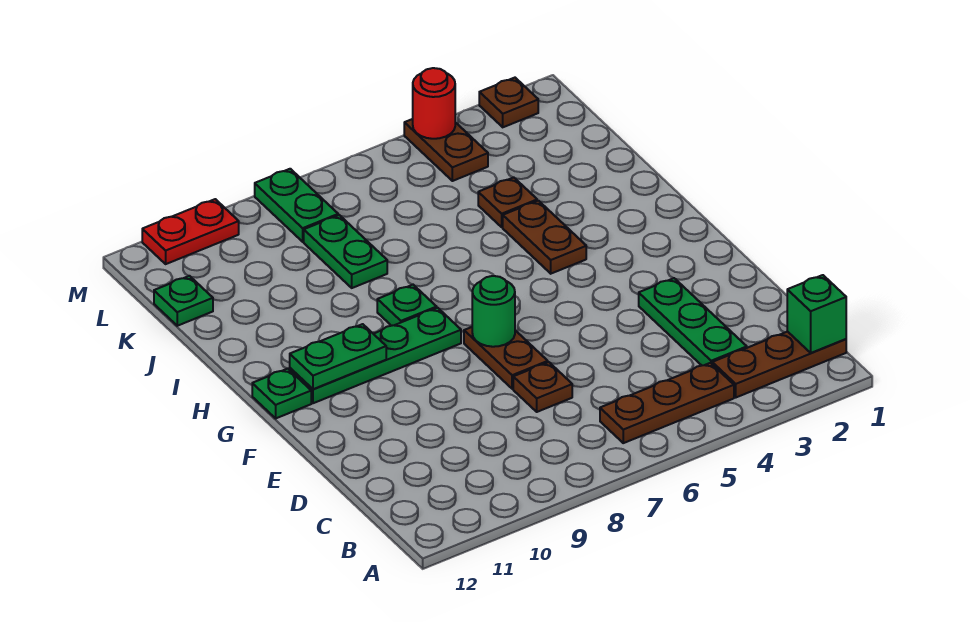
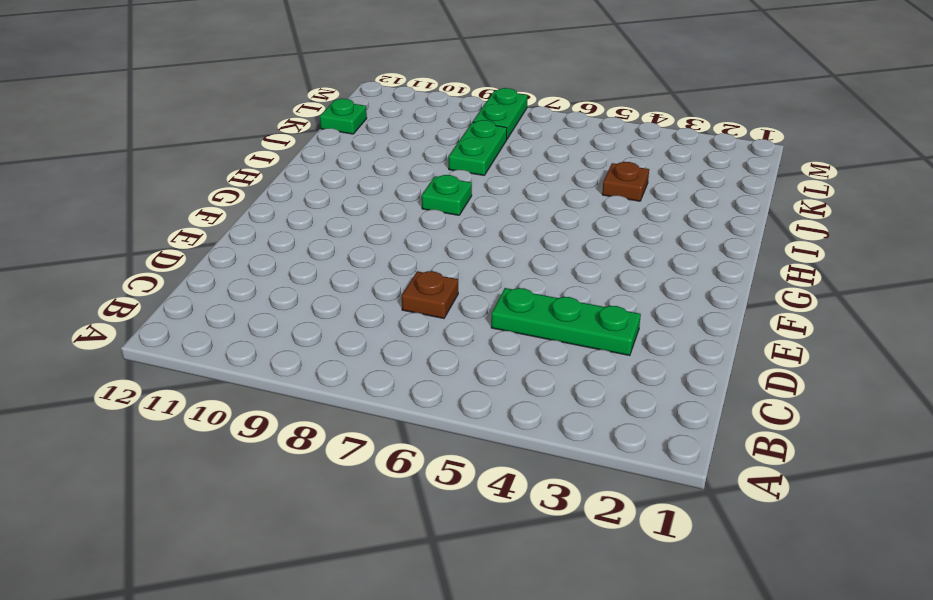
green plate D3:D5 level 1 -> green plate C3:E3 level 1
none -> brown plate B1:B3 level 1
none -> brown plate B4:B6 level 1
none -> brown plate E7:F7 level 1

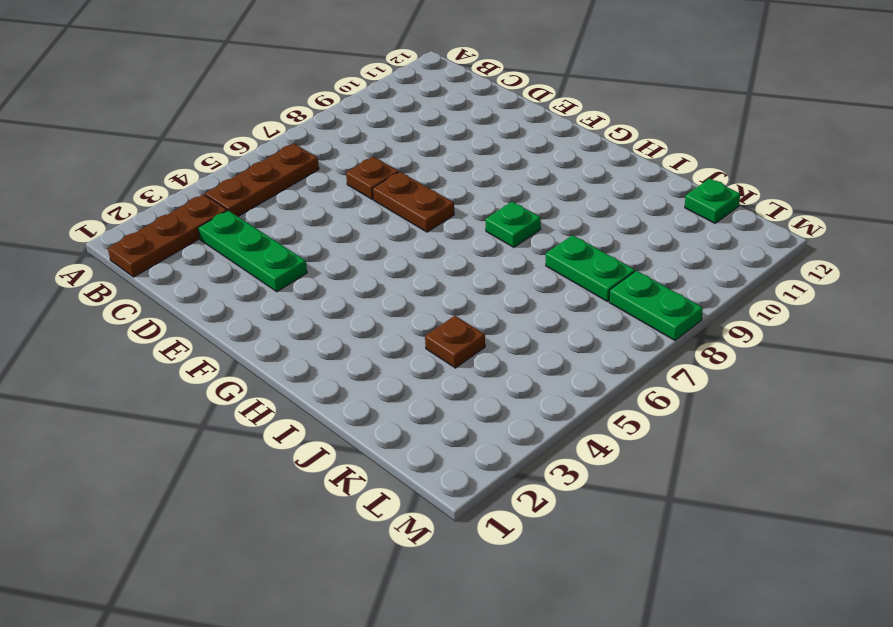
none -> green plate G8:G11 level 1
none -> green plate G12 level 1
none -> brown plate H4:I4 level 1

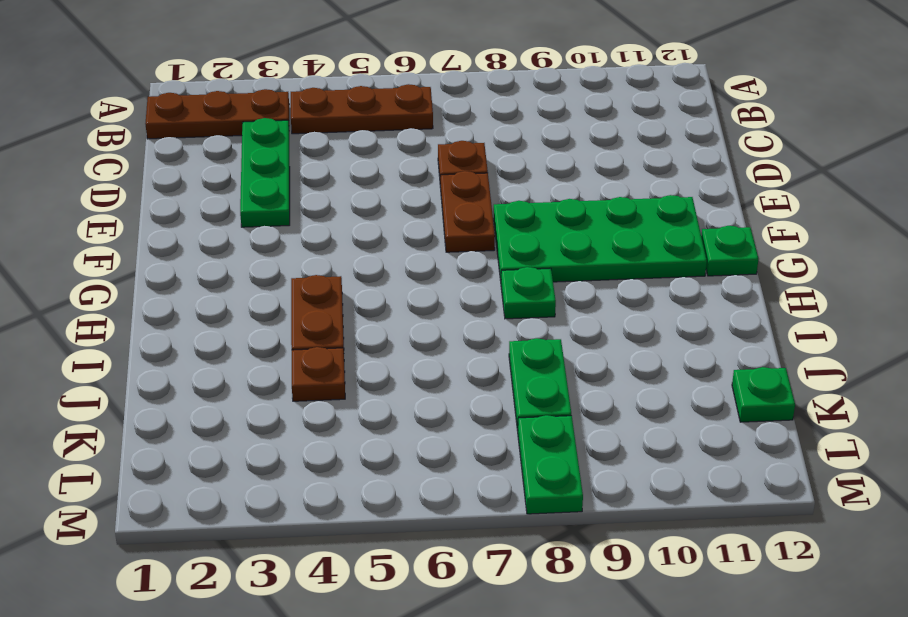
green plate F8:G11 level 1 -> green plate G8:G11 level 1
none -> brown plate L4:M4 level 1
none -> brown plate M2 level 1
none -> red plate M10:M11 level 1

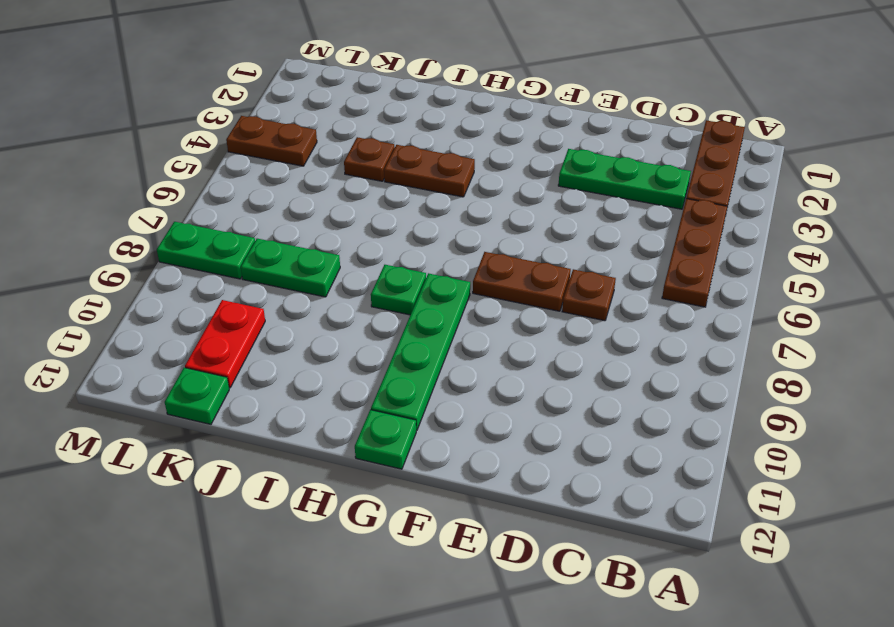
red plate K10:K11 level 1 -> red plate M10:M11 level 1
none -> brown plate M2 level 1
none -> green brick B1 level 2
none -> green round brick F7 level 2

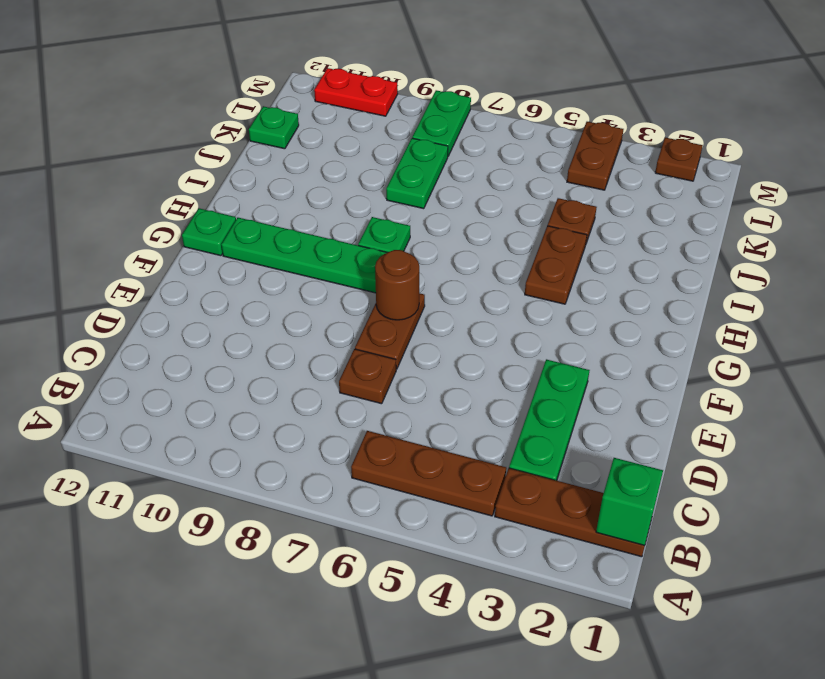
brown round brick F7 level 2 -> green round brick F7 level 2
none -> green plate G10:G11 level 2
none -> red round brick M4 level 2

